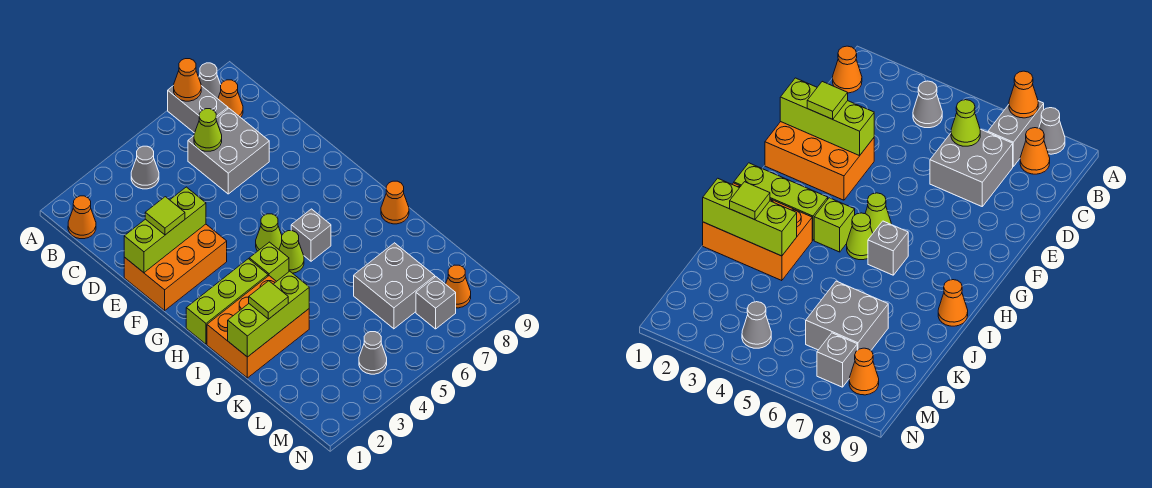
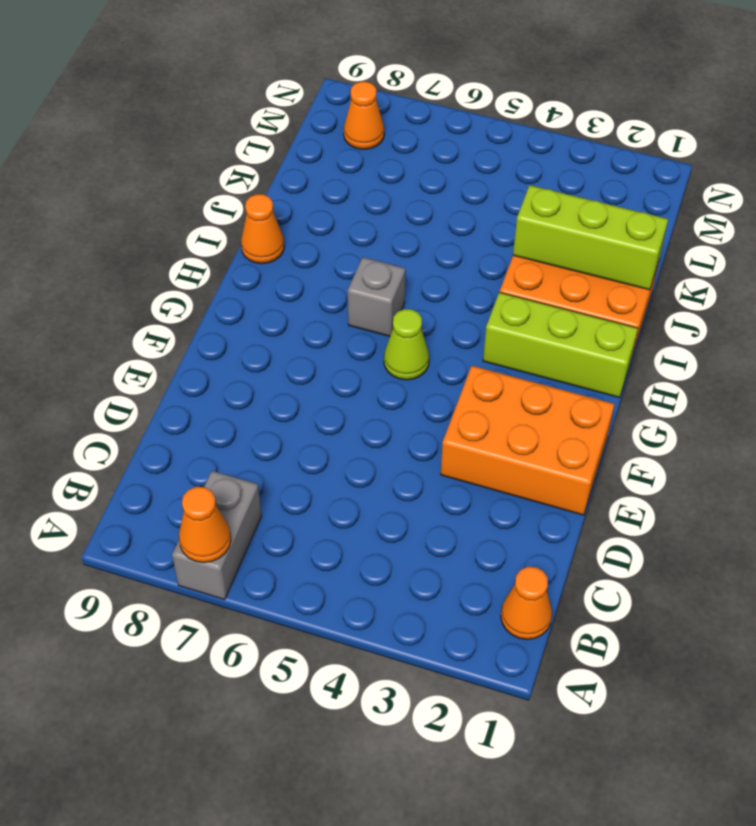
none -> grey cone A8 level 1
none -> grey cone B4 level 1
none -> orange cone B8 level 1

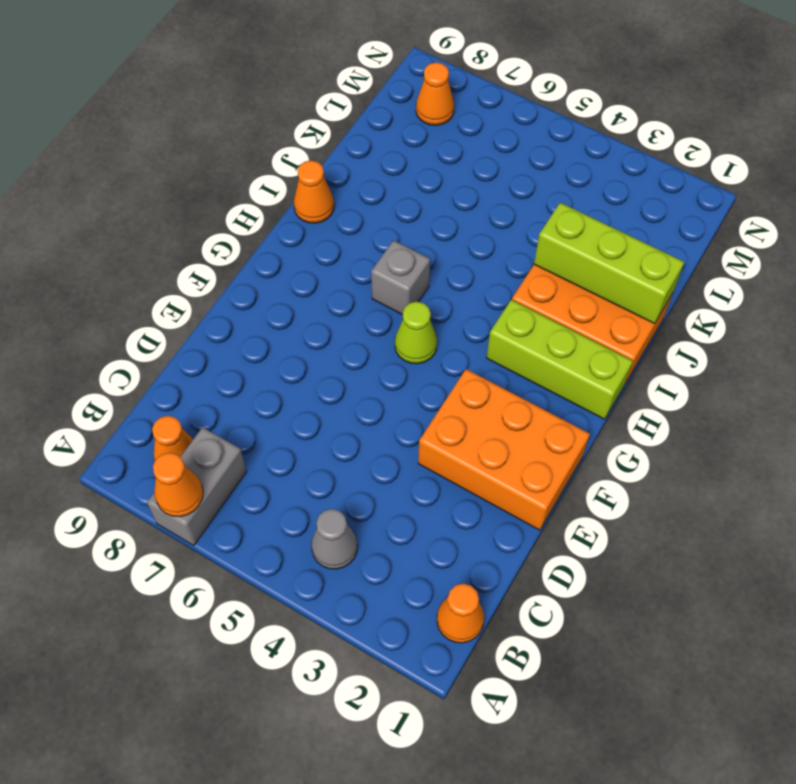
none -> grey cone A8 level 1
none -> grey brick C6:D7 level 1
none -> lime brick H4 level 1

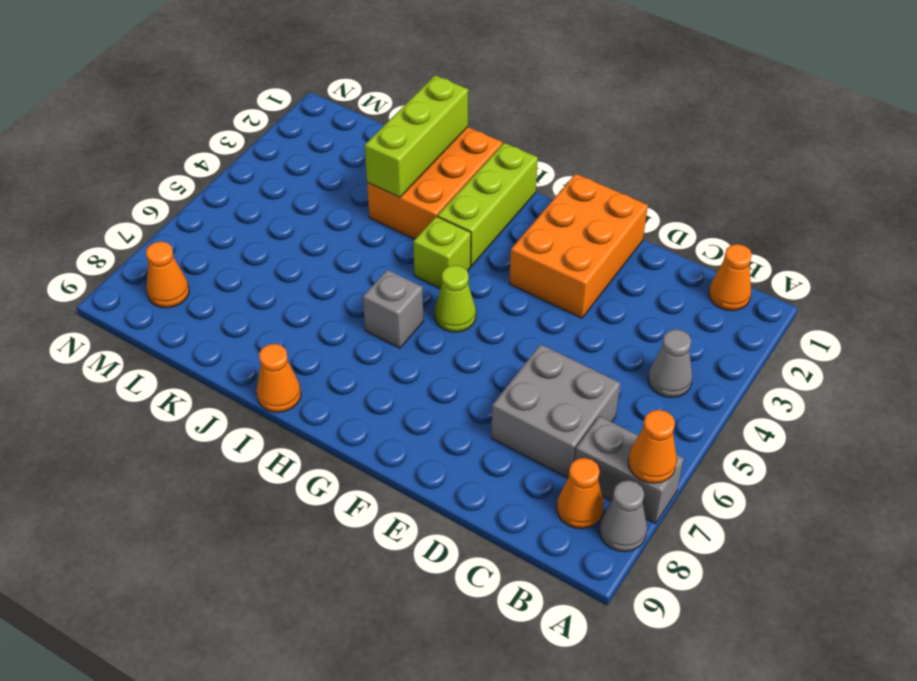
none -> lime cone H5 level 1
none -> grey brick K6:L7 level 1
none -> grey cone M4 level 1

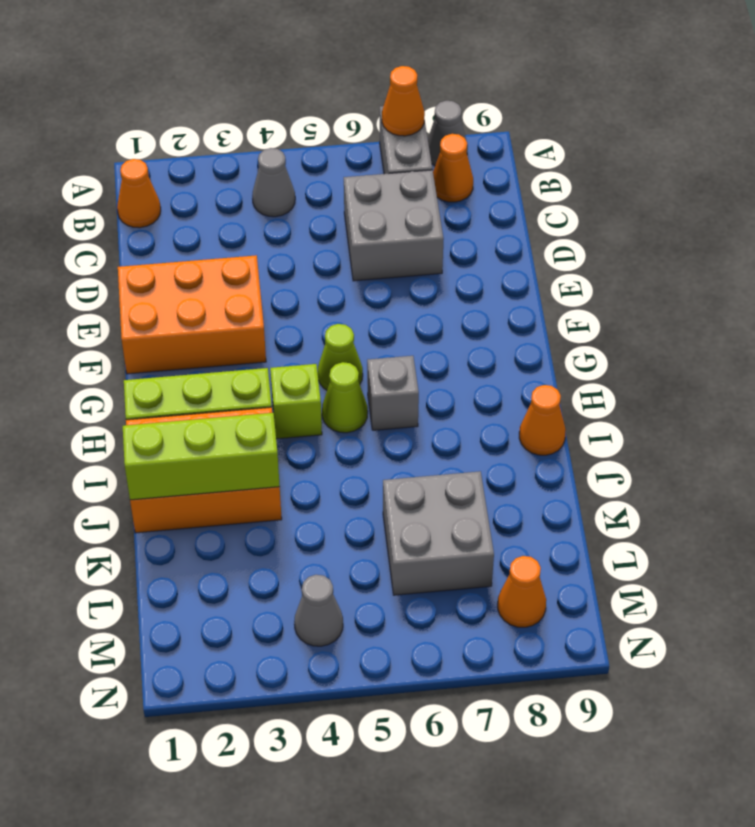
none -> grey brick M7 level 1
none -> lime cone C6 level 2
none -> lime brick E1:E3 level 2

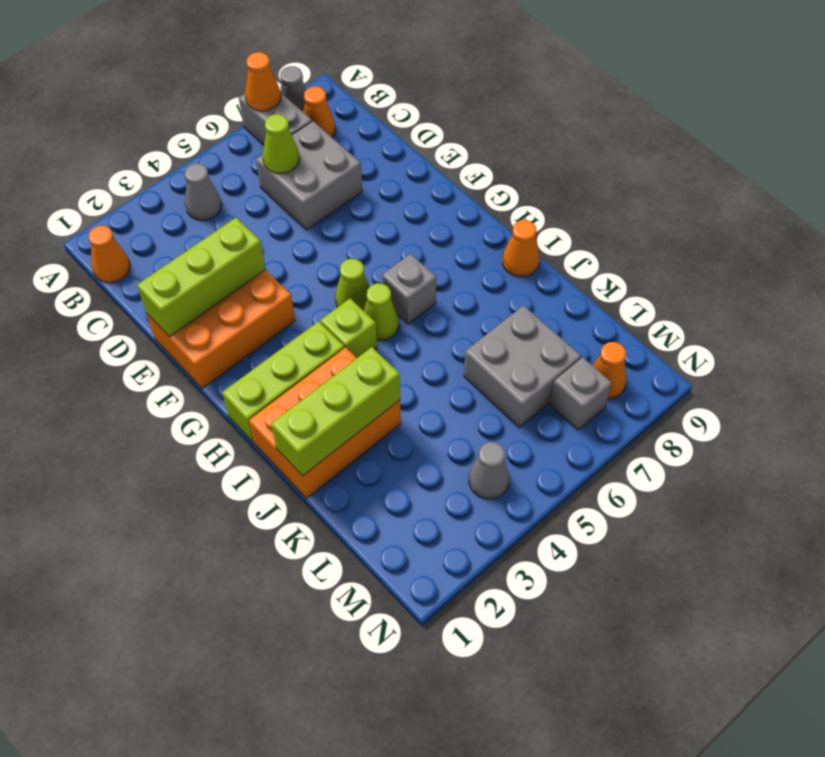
none -> lime tile E2 level 3
none -> lime tile J2 level 3

